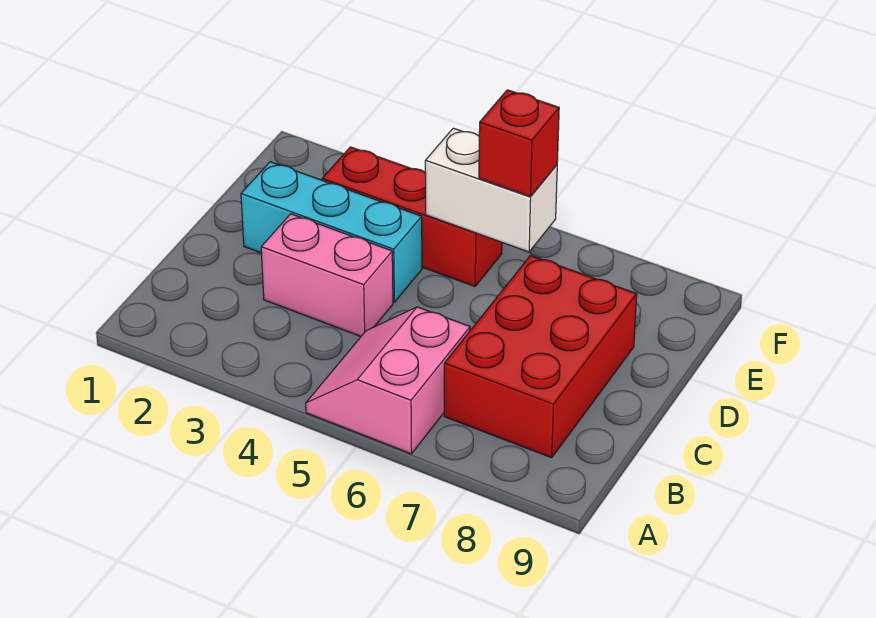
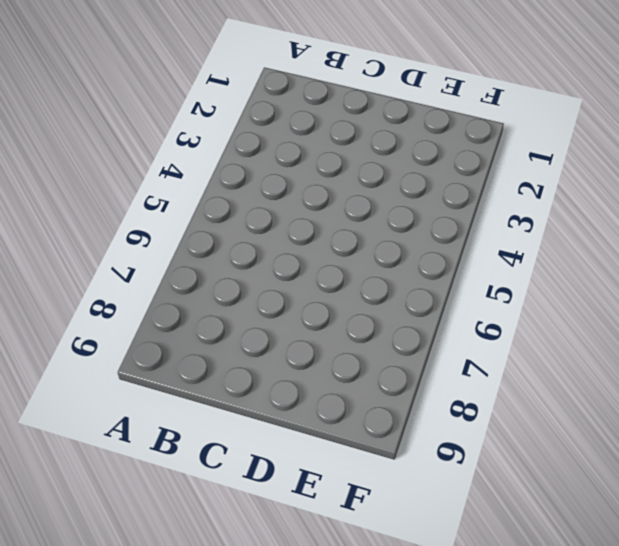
none -> pink slope A5:B6 level 1 top 6
none -> red brick B7:D8 level 1

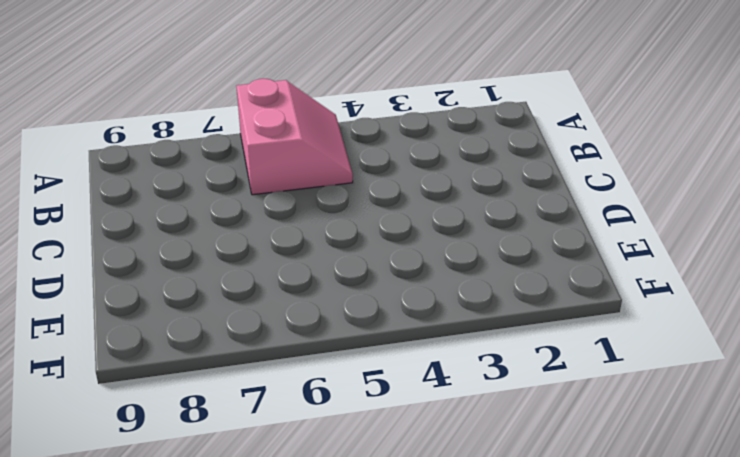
none -> red brick B7:D8 level 1
none -> pink brick C3:C4 level 1

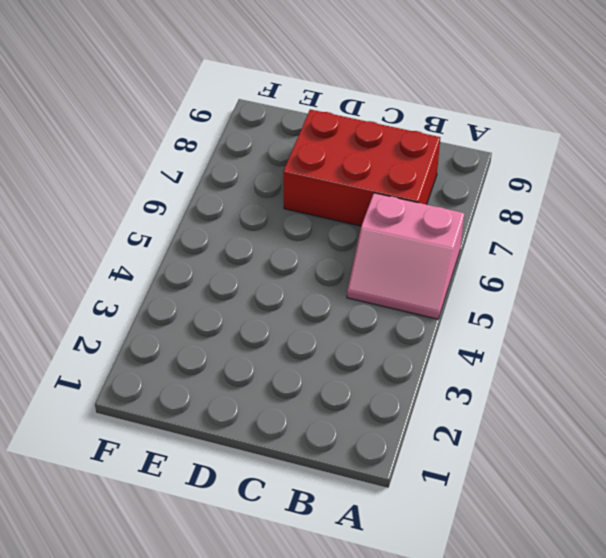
none -> pink brick C3:C4 level 1
none -> cyan brick D2:D4 level 1

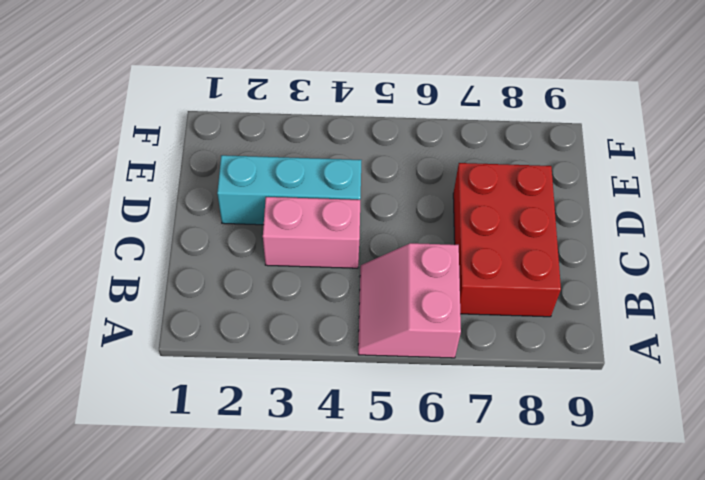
none -> red brick E3:E5 level 1
none -> white brick E5:E6 level 2

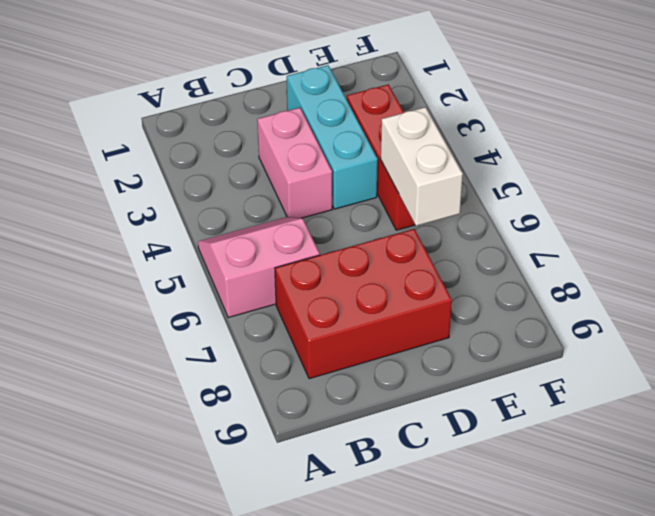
none -> red brick E6 level 3

